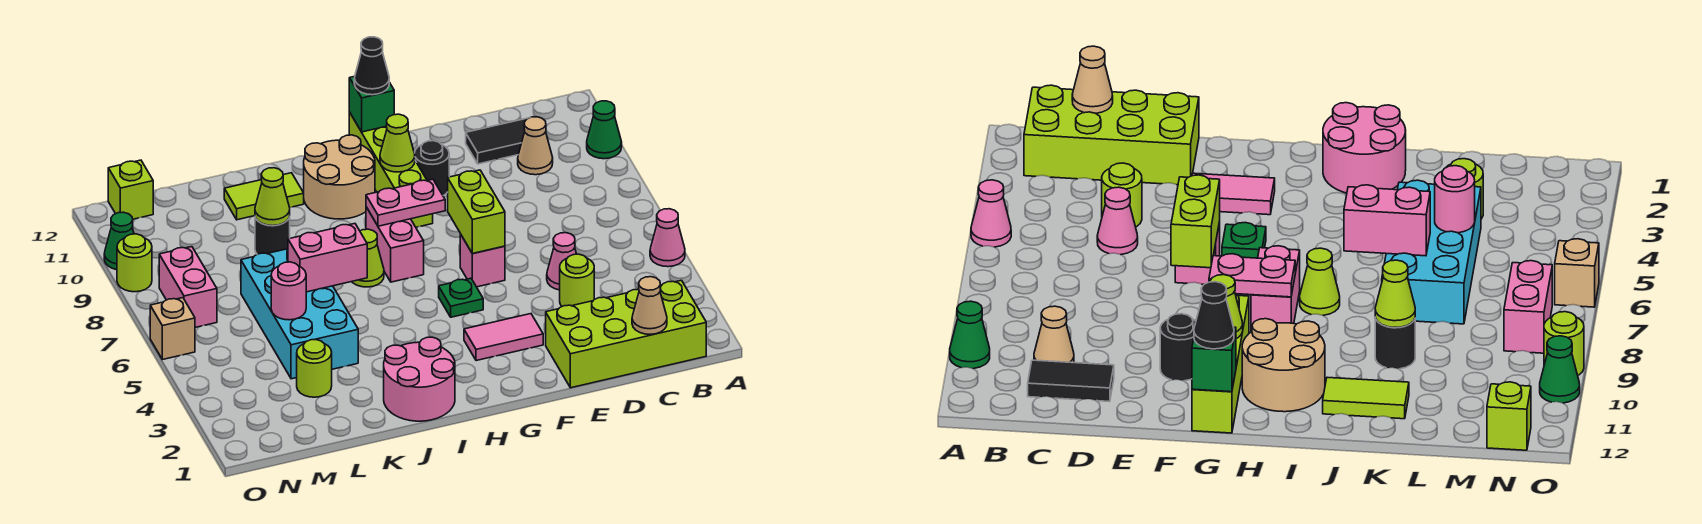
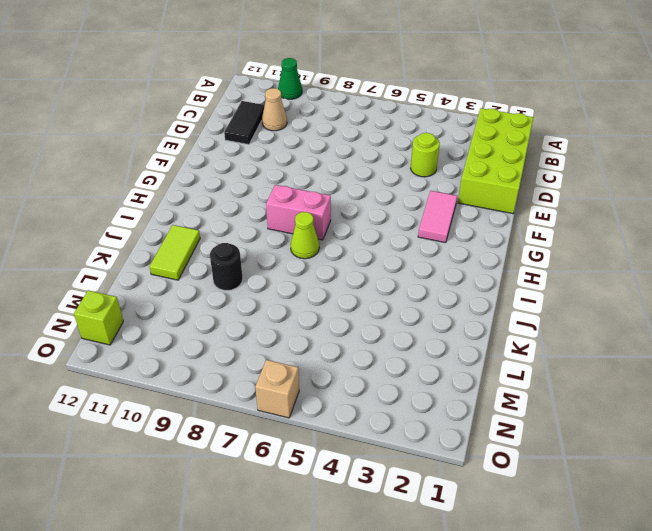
none -> pink cone A5 level 1
none -> pink cone D5 level 1
none -> pink brick F6 level 1
none -> black round brick F10 level 1

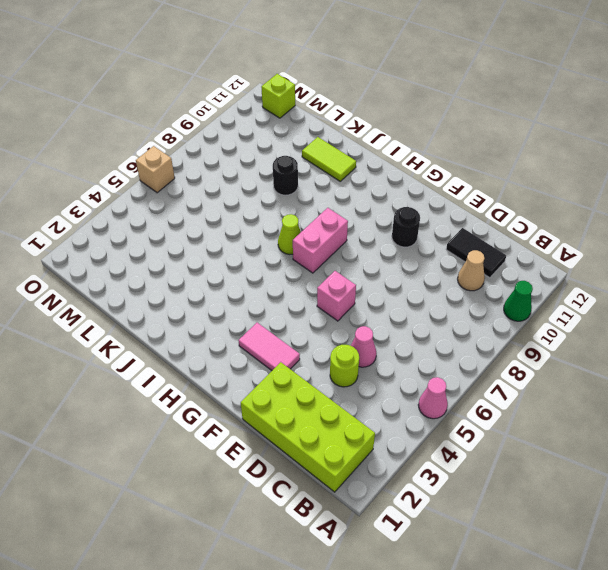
none -> green plate G5 level 1
none -> lime brick G9:G12 level 1
none -> tan round brick H10:I11 level 1
none -> pink round brick I1:J2 level 1

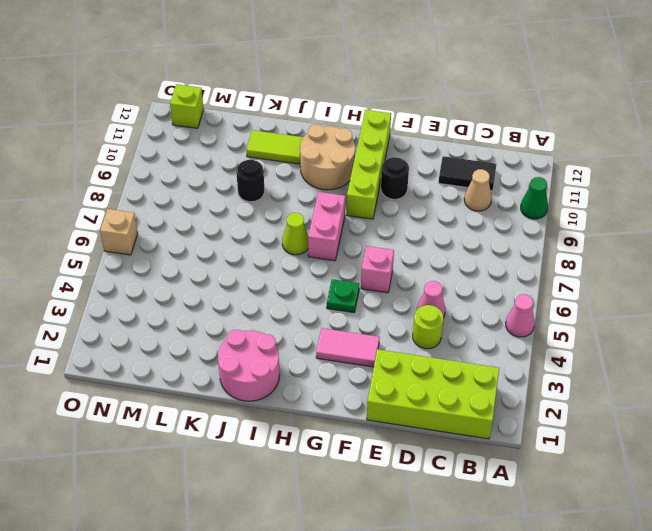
none -> cyan brick K4:L7 level 1
none -> lime round brick L3 level 1
none -> pink brick N7:N8 level 1
none -> lime round brick O9 level 1

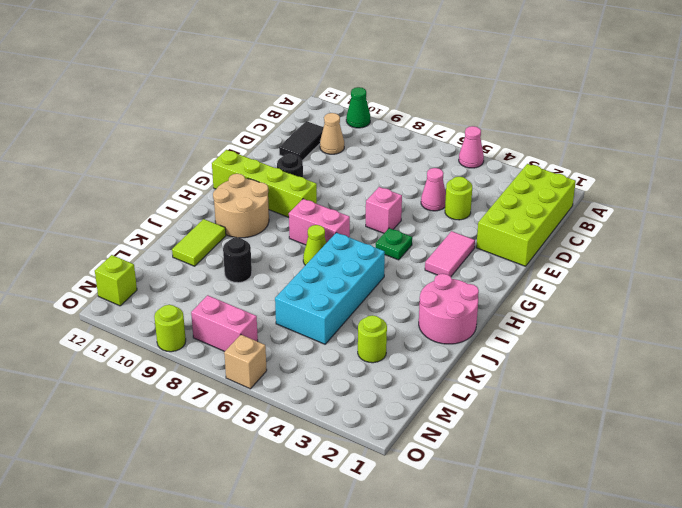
cyan brick I5:L6 level 1 -> cyan brick K4:L7 level 1
none -> green cone O10 level 1
none -> tan cone C1 level 2
none -> lime brick F6:F7 level 2
none -> pink plate G8:H8 level 2

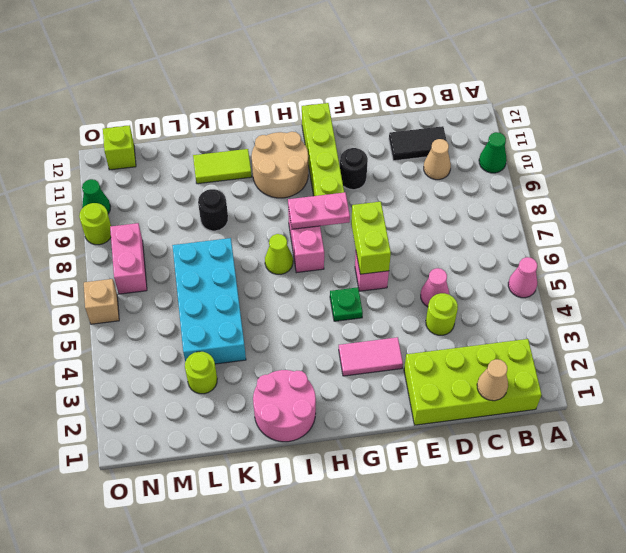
none -> lime cone G10 level 2
none -> green brick G12 level 2
none -> pink brick J6:K6 level 2
none -> lime cone K9 level 2

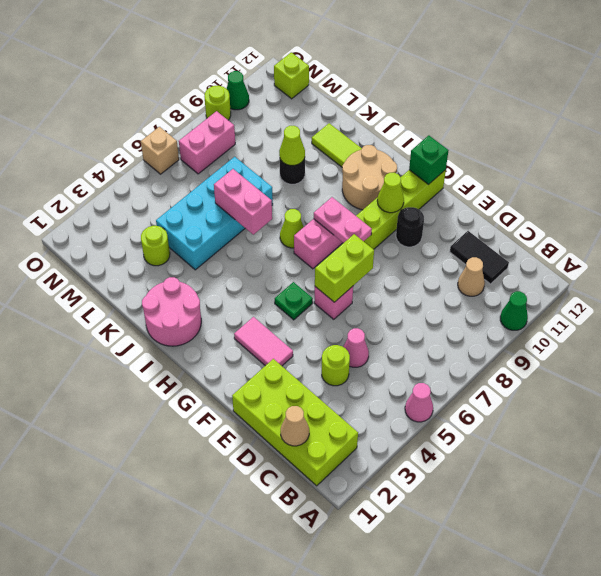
none -> pink round brick L5 level 2
none -> black cone G12 level 3

